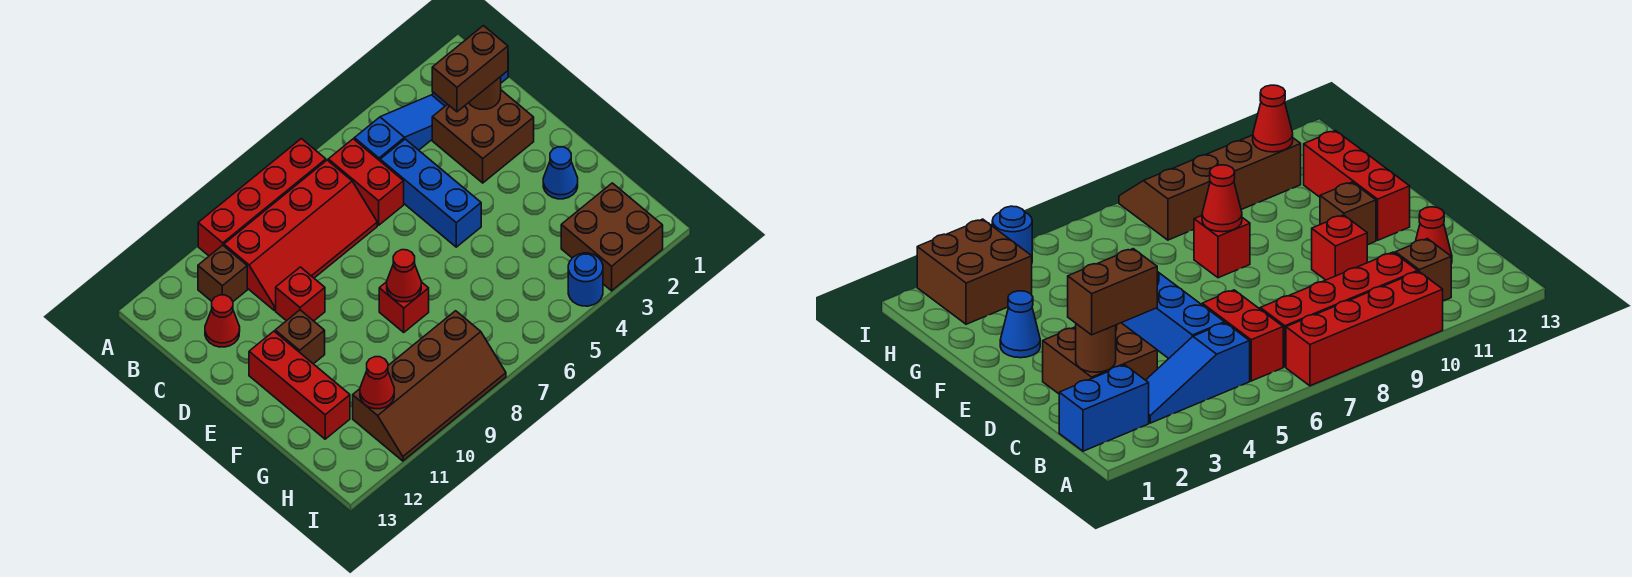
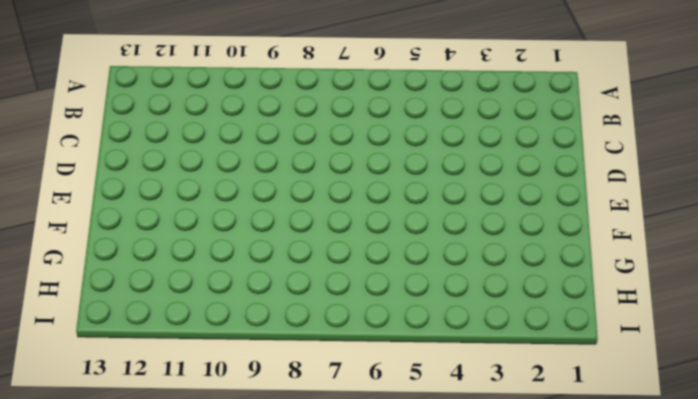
none -> red brick A7:A10 level 1
none -> blue brick B1:B2 level 1
none -> blue slope B3:B5 level 1 top 5

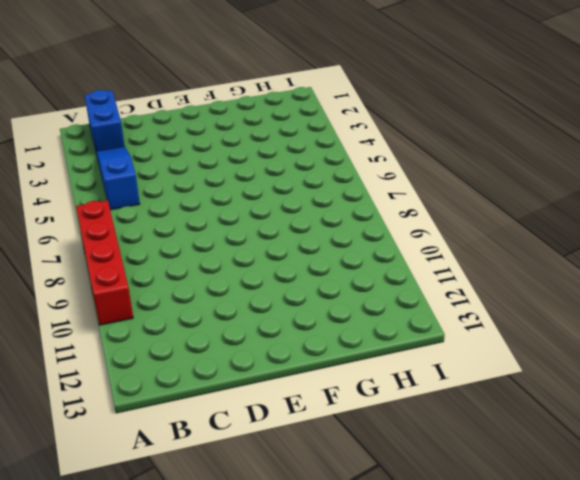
none -> red brick B6:C6 level 1
none -> red slope B7:C10 level 1 top B
none -> brown brick B11 level 1

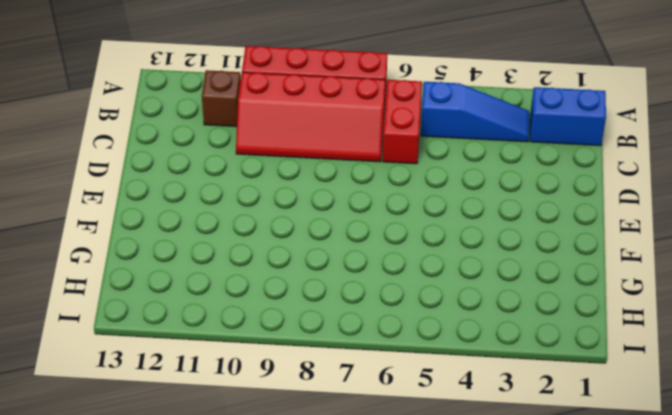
none -> brown brick C2:D3 level 1
none -> blue brick C5:E5 level 1
none -> red cone C12 level 1

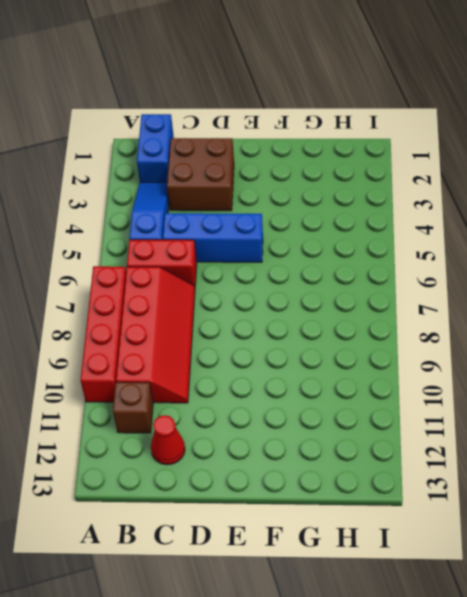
none -> red brick D10 level 1
none -> brown brick E11 level 1
none -> red brick E12:G12 level 1

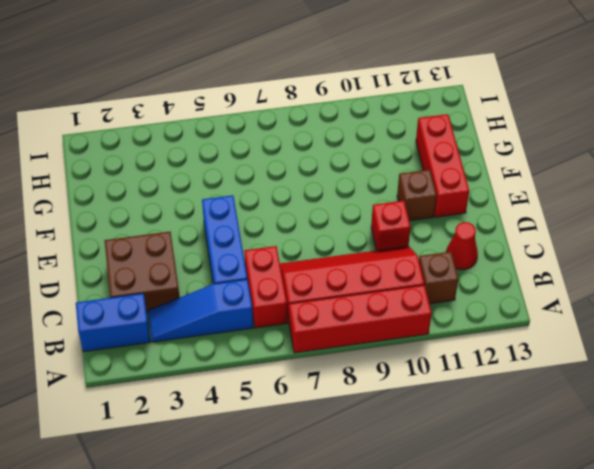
none -> blue cone F2 level 1
none -> red brick F8 level 1
none -> brown brick H2:I3 level 1

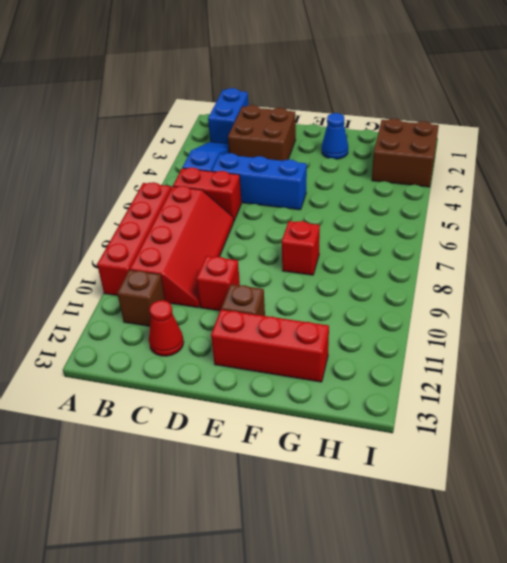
none -> brown slope H8:I11 level 1 top H
none -> blue round brick I4 level 1
none -> brown round brick C2 level 2

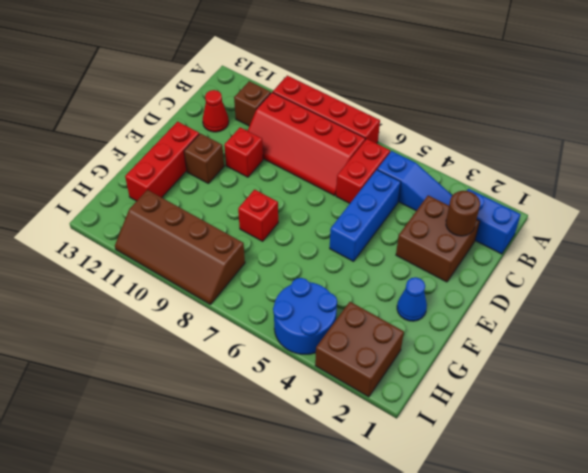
blue round brick H4:I5 level 1 -> blue round brick I4 level 1
none -> red cone F8 level 2
none -> red cone H11 level 2
none -> brown brick C2:C3 level 3

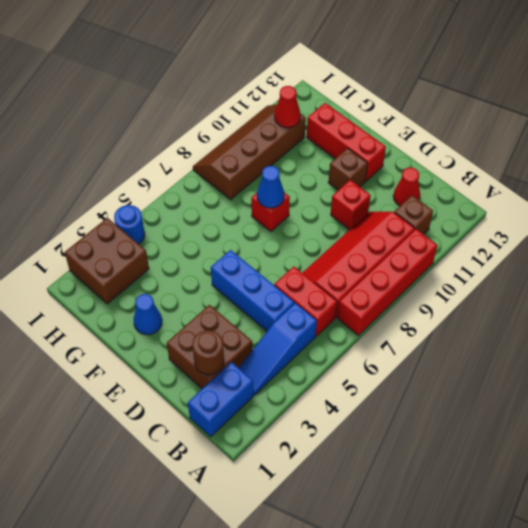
blue cone F8 level 2 -> red cone F8 level 2
none -> brown brick C2:C3 level 3

